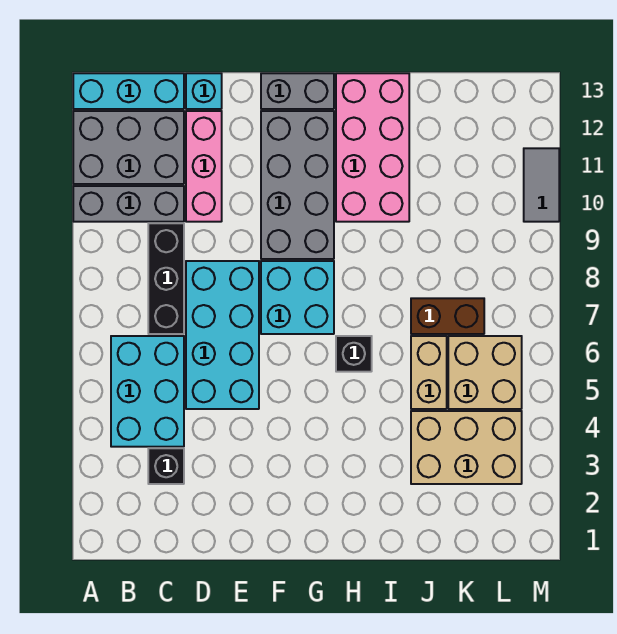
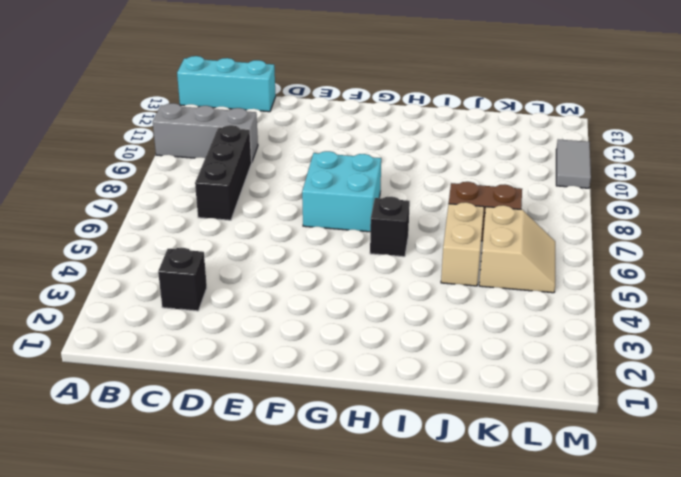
tan slope K5:L6 level 1 top K -> tan brick K5:L6 level 1
none -> grey brick A11:C12 level 1
none -> cyan brick B4:C6 level 1
none -> cyan brick D5:E8 level 1

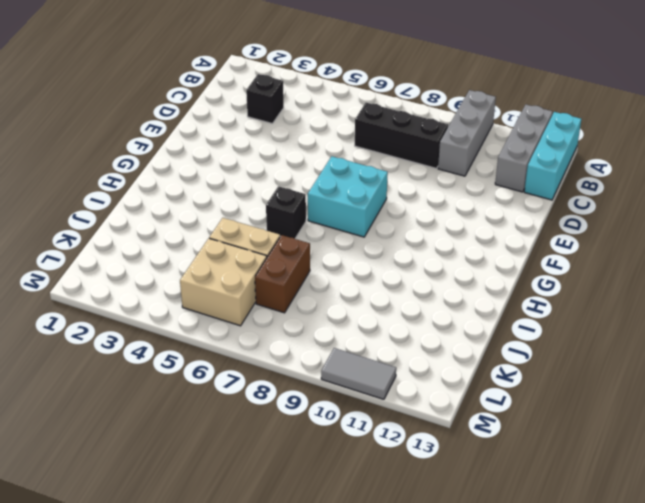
grey brick A12:C12 level 1 -> grey brick A11:C12 level 1
none -> cyan brick B4:C6 level 1
none -> cyan brick D5:E8 level 1
none -> pink brick D10:D12 level 1

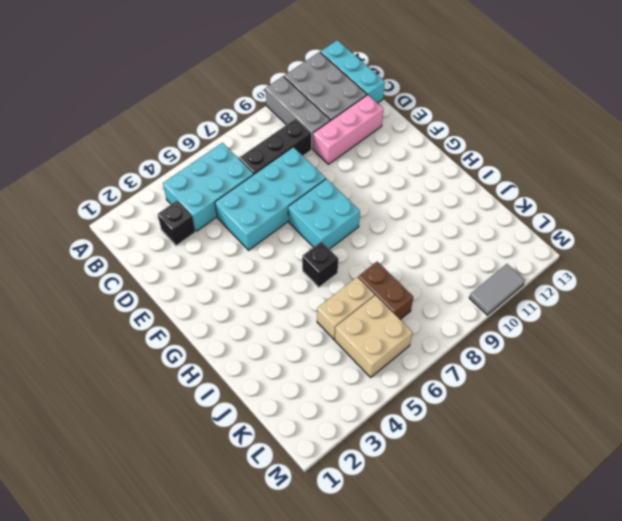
none -> cyan brick D13 level 1
none -> grey brick F9:G12 level 1
none -> grey brick F13:G13 level 1

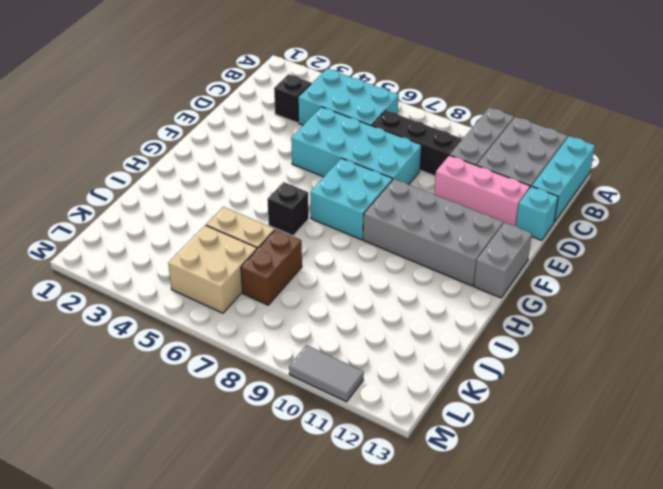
none -> pink brick H10:I13 level 1
none -> tan brick J3:L4 level 1

